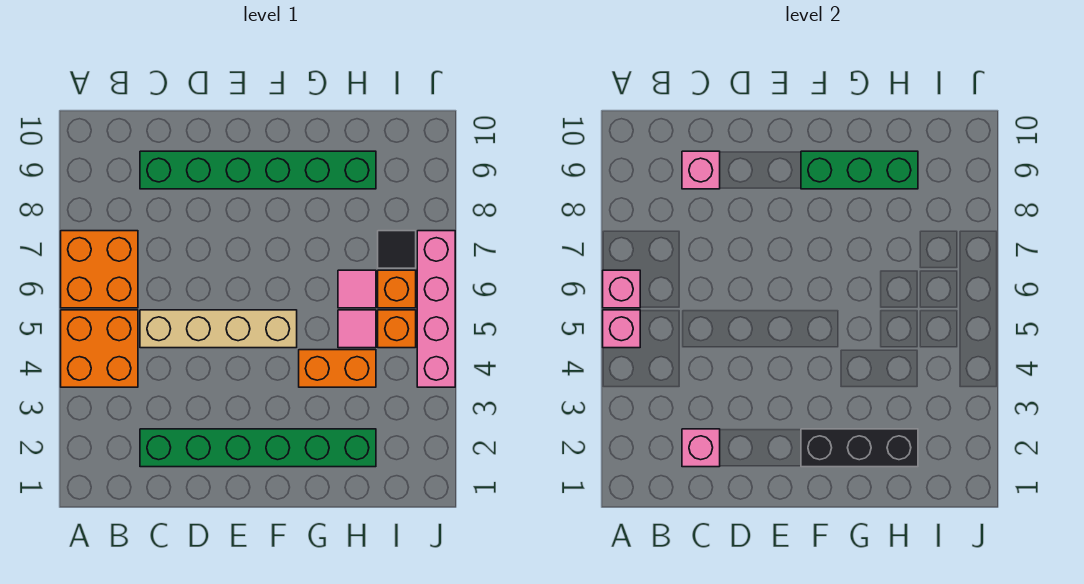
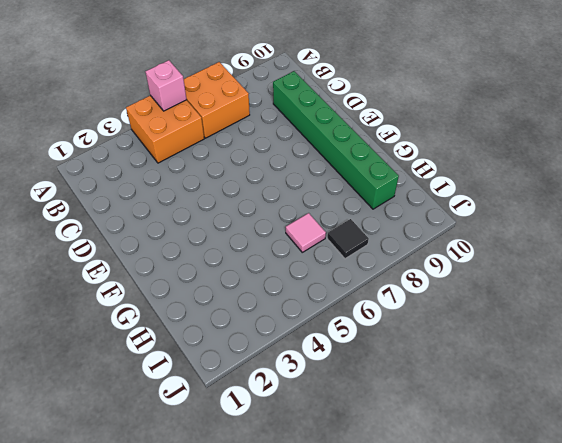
none -> green brick C2:H2 level 1
none -> tan brick C5:F5 level 1
none -> orange brick G4:H4 level 1

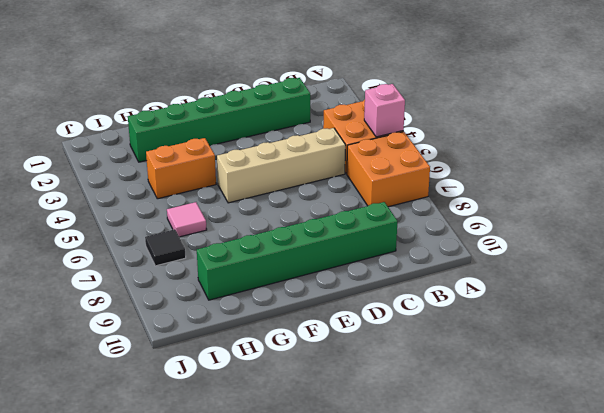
none -> pink tile H5 level 1
none -> orange brick I5 level 1
none -> orange brick I6 level 1

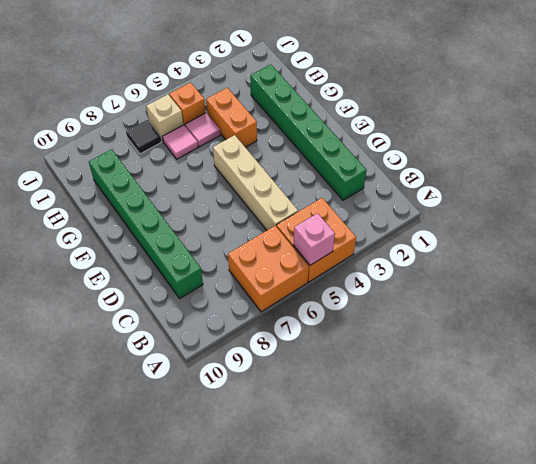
tan brick I6 level 1 -> orange brick I6 level 1
none -> pink brick J4:J7 level 1
none -> pink brick A6 level 2
none -> pink brick C2 level 2

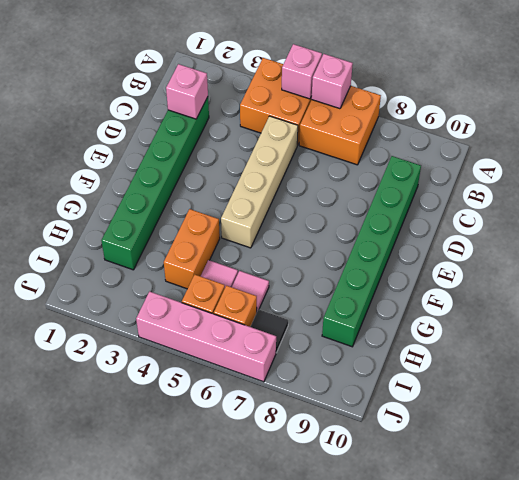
none -> pink brick C9 level 2
none -> black brick F2:H2 level 2
none -> green brick F9:H9 level 2

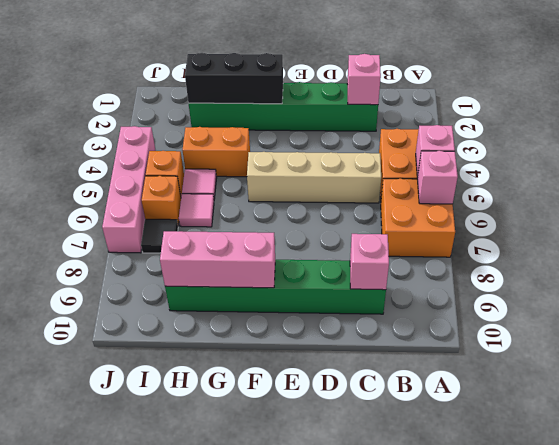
pink brick F9:H9 level 2 -> green brick F9:H9 level 2

